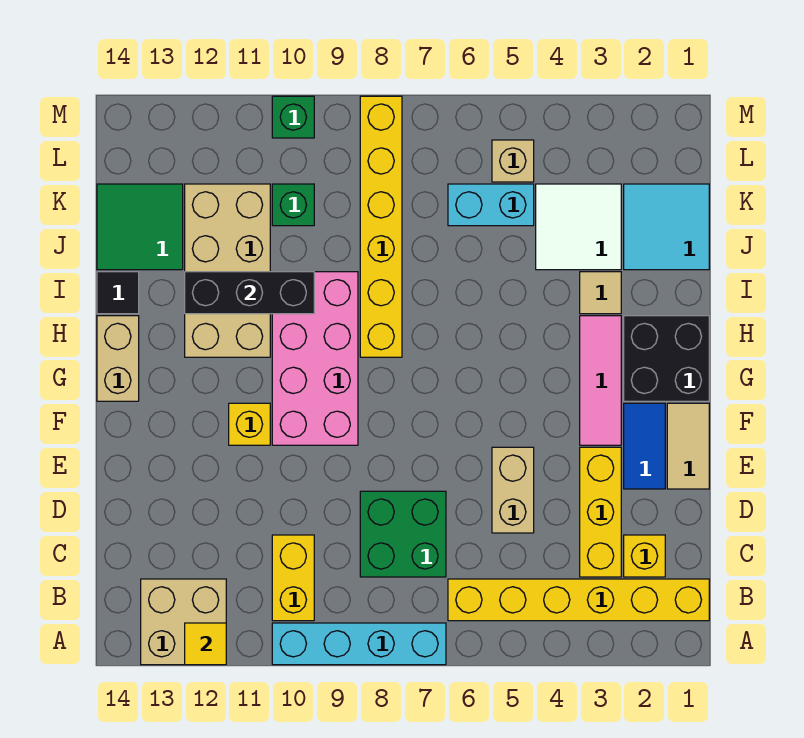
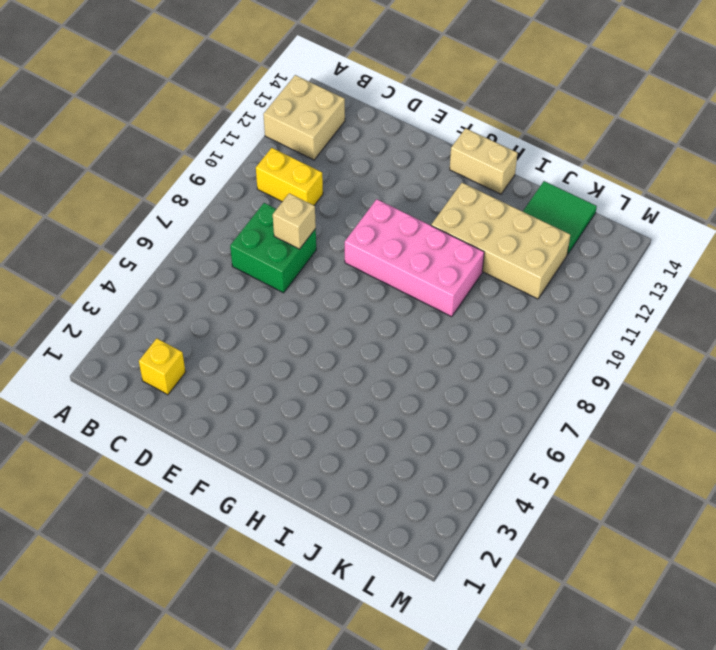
tan brick D8 level 2 -> tan brick L5 level 1
none -> cyan brick A7:A10 level 1
none -> yellow brick B1:B6 level 1
none -> yellow brick C3:E3 level 1

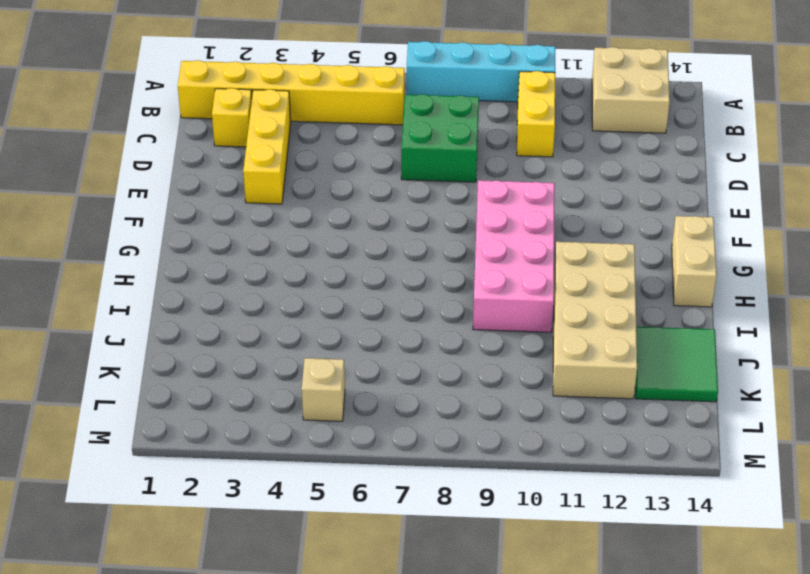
none -> tan brick D5:E5 level 1
none -> tan tile E1:F1 level 1
none -> blue tile E2:F2 level 1

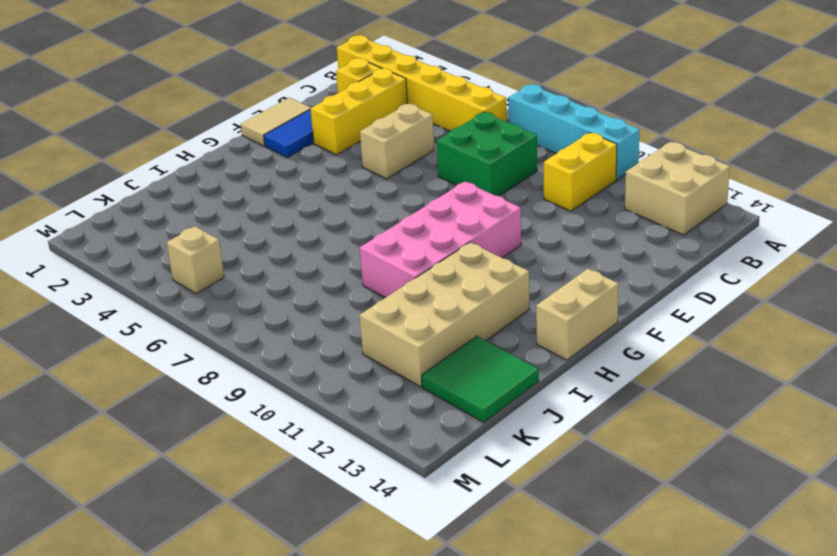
none -> pink tile F3:H3 level 1
none -> yellow brick F11 level 1
none -> black brick G1:H2 level 1

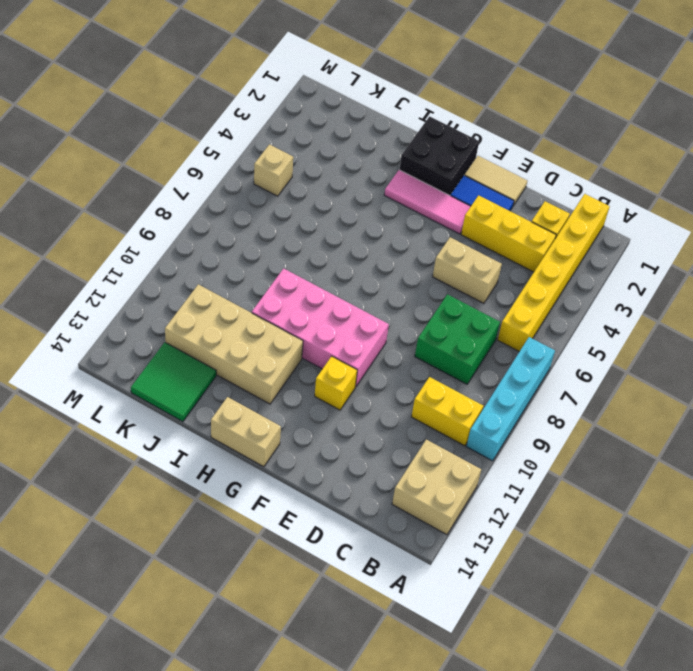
none -> yellow brick H8:M8 level 1
none -> tan tile I3 level 1
none -> black tile I14 level 1

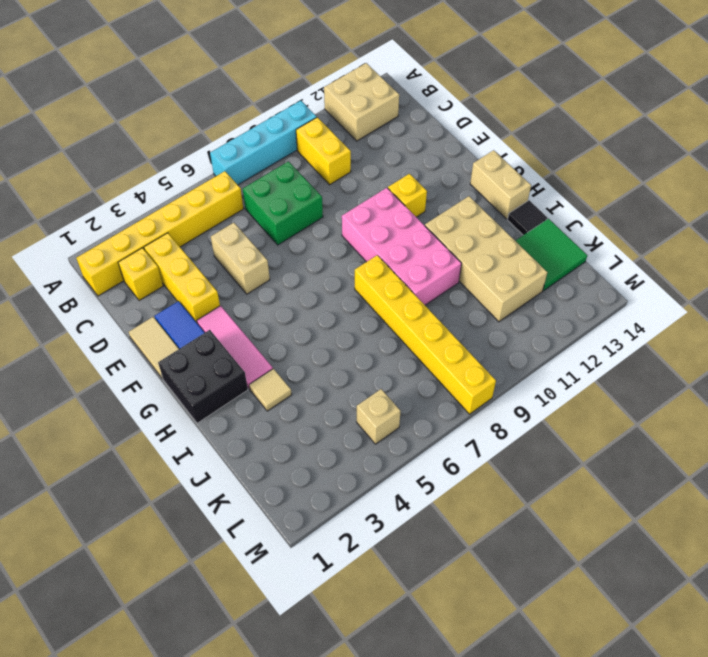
none -> cyan tile J1:K2 level 1
none -> white tile J3:K4 level 1
none -> cyan brick K5:K6 level 1

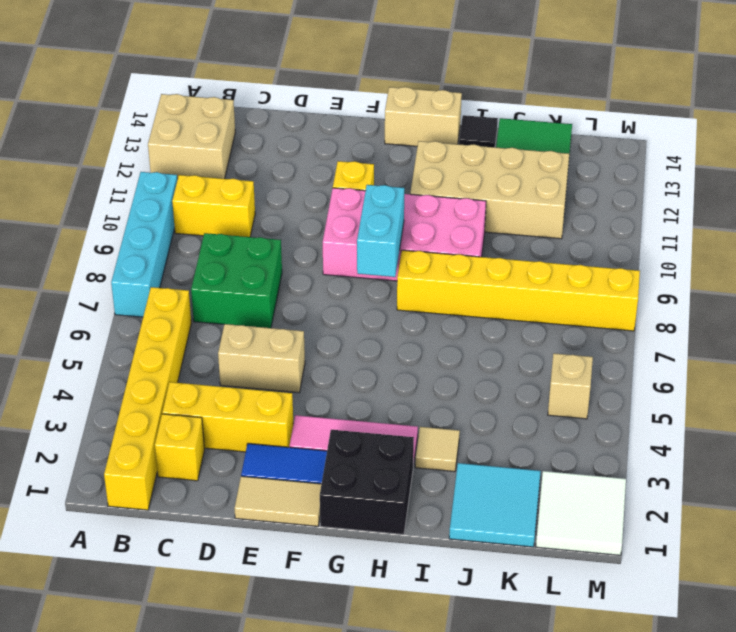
cyan brick G8:G9 level 2 -> cyan brick K5:K6 level 1
white tile L1:M2 level 1 -> white tile J3:K4 level 1
none -> green brick K10 level 1
none -> green brick M10 level 1
none -> yellow tile A12 level 2

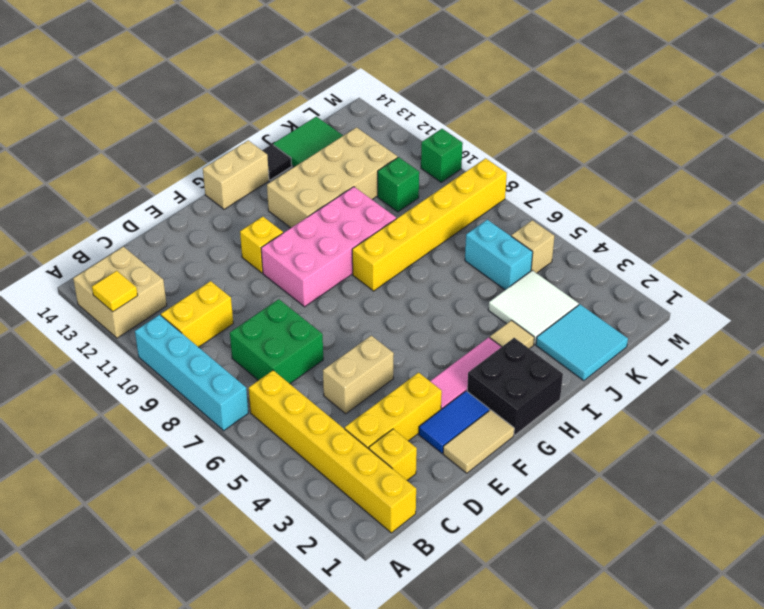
none -> black brick I10:I12 level 2

